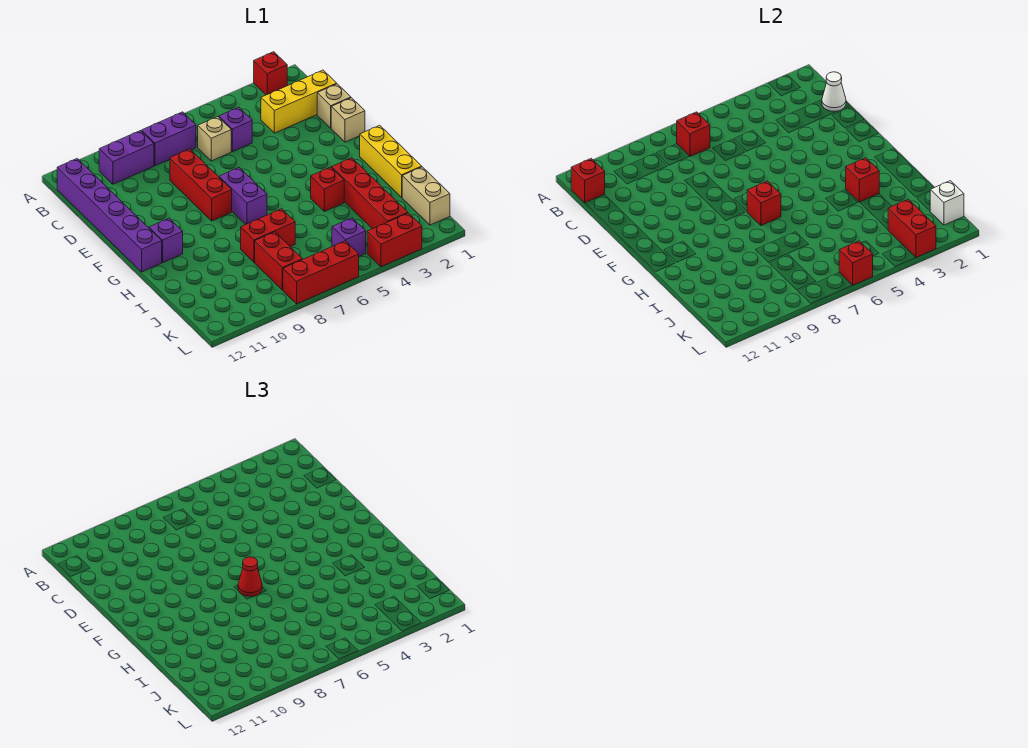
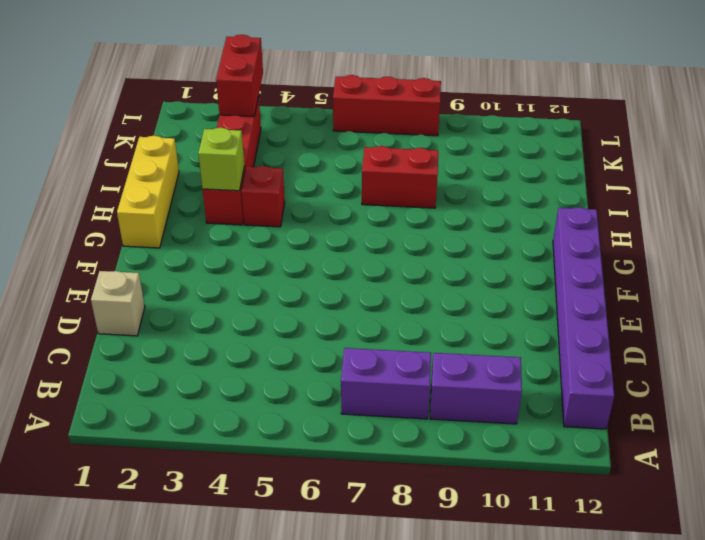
lime brick H3 level 2 -> red brick H3 level 2
none -> red brick A2 level 1
none -> yellow brick C1:C3 level 1
none -> purple brick C5 level 1
none -> tan brick C6 level 1

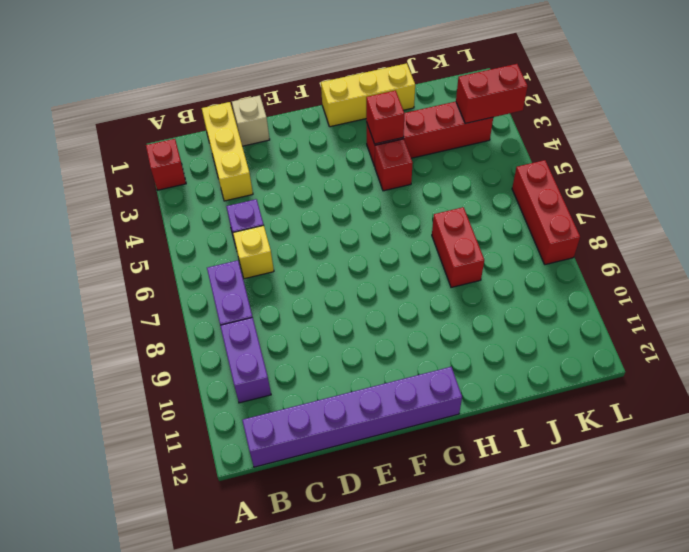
yellow brick C6 level 1 -> tan brick C6 level 1
none -> red brick D8:F8 level 1
none -> tan brick E1 level 1
none -> purple brick F7:G7 level 1
none -> purple brick G11 level 1

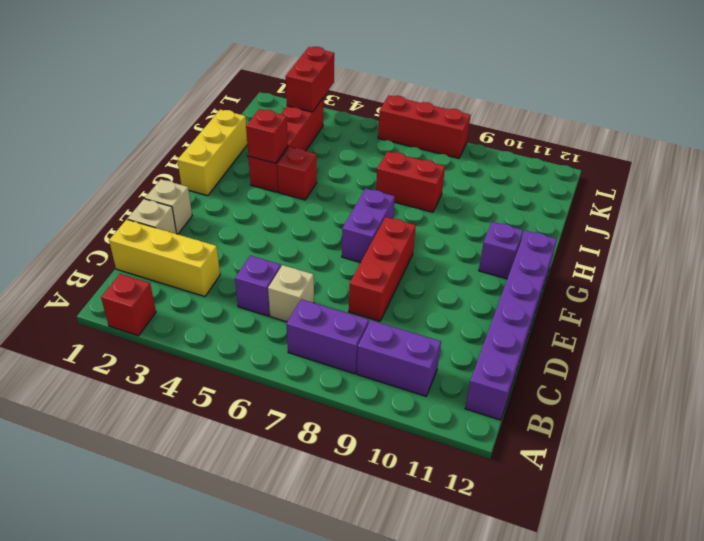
none -> tan brick J1:K1 level 1
none -> red brick J8:K8 level 1
none -> purple brick K5 level 1
none -> red brick L3:L4 level 1

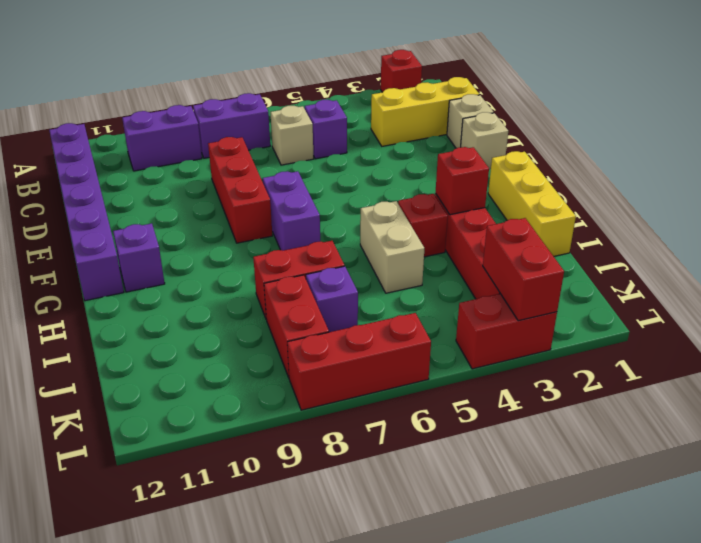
tan brick H5:I5 level 1 -> tan brick J1:K1 level 1
purple brick J7 level 1 -> purple brick K5 level 1
none -> red brick B7 level 2
none -> red brick B12 level 2
none -> white cone C1 level 2
none -> red brick G7 level 2

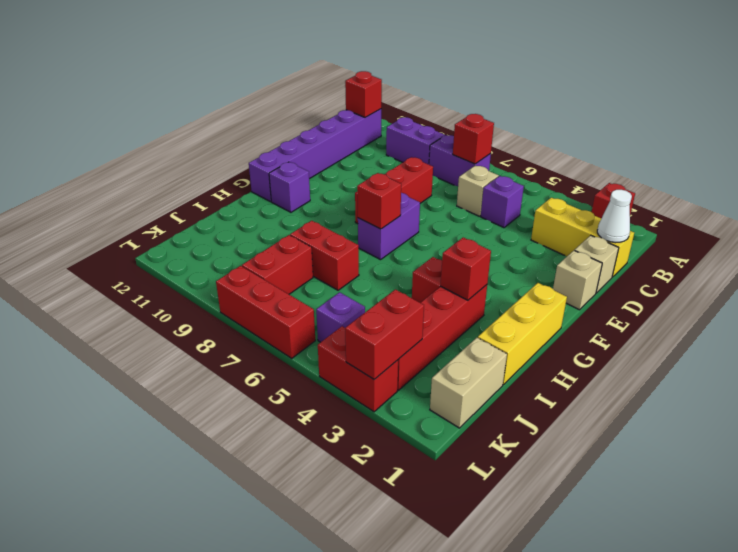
none -> white brick K1 level 2
none -> red brick L6 level 2
none -> red cone G7 level 3

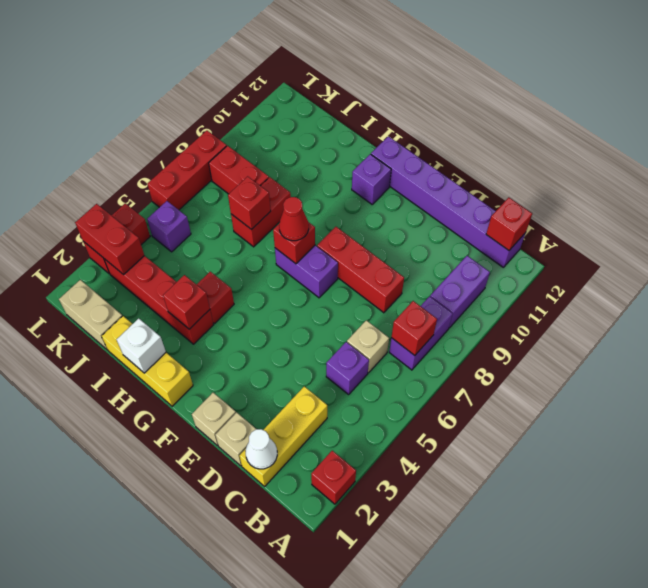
white brick H1 level 2 -> white brick K1 level 2
red brick I7 level 2 -> red brick L6 level 2

